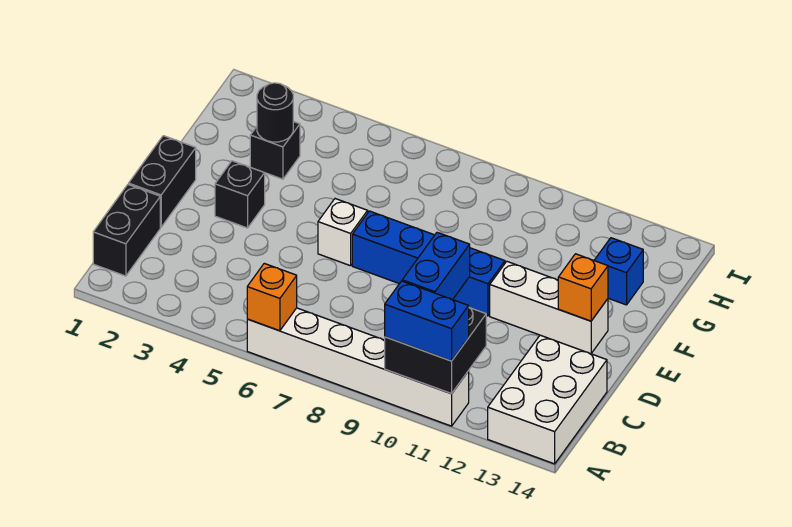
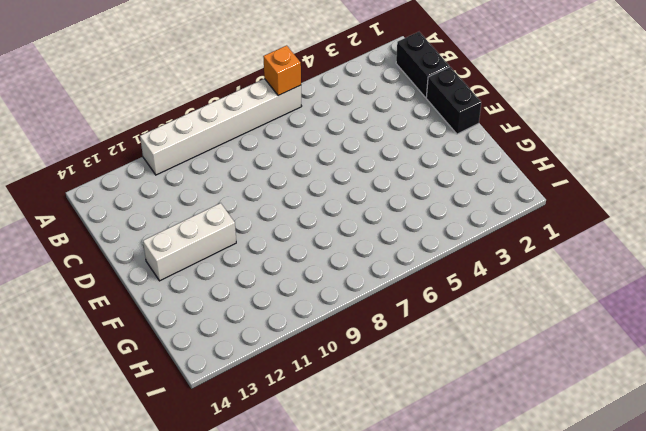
none -> white brick A13:C14 level 1
none -> black brick E3 level 1
none -> white brick E6 level 1

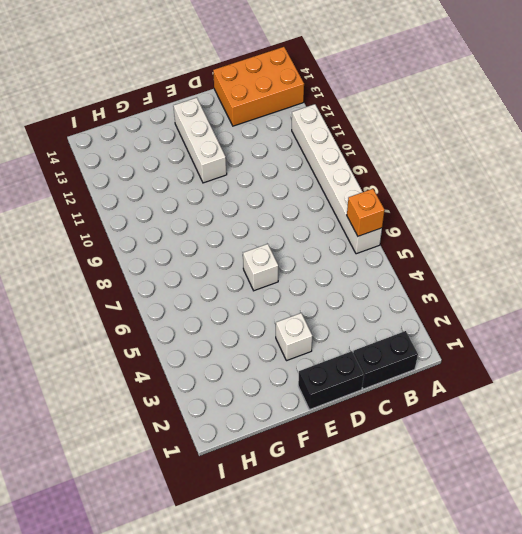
orange brick A13:C14 level 1 -> white brick A13:C14 level 1
white brick E3 level 1 -> black brick E3 level 1
none -> blue brick E7:E10 level 1
none -> black brick G3 level 1
none -> blue brick G13 level 1

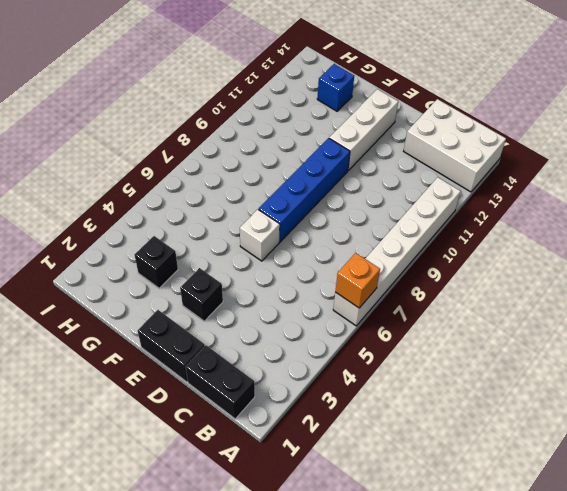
none -> black brick A10:B11 level 2
none -> orange brick E13 level 2
none -> black round brick G3 level 2

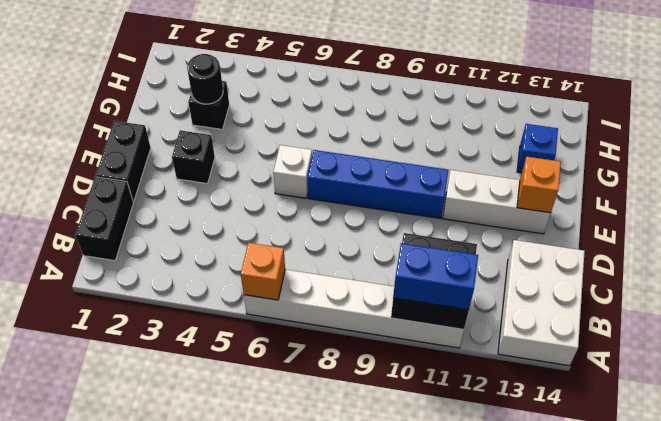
none -> blue brick B10:C10 level 3

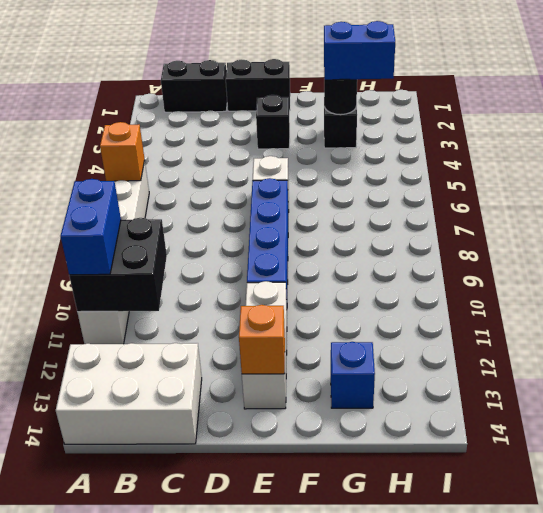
blue brick G3:H3 level 3 -> blue brick B10:C10 level 3

